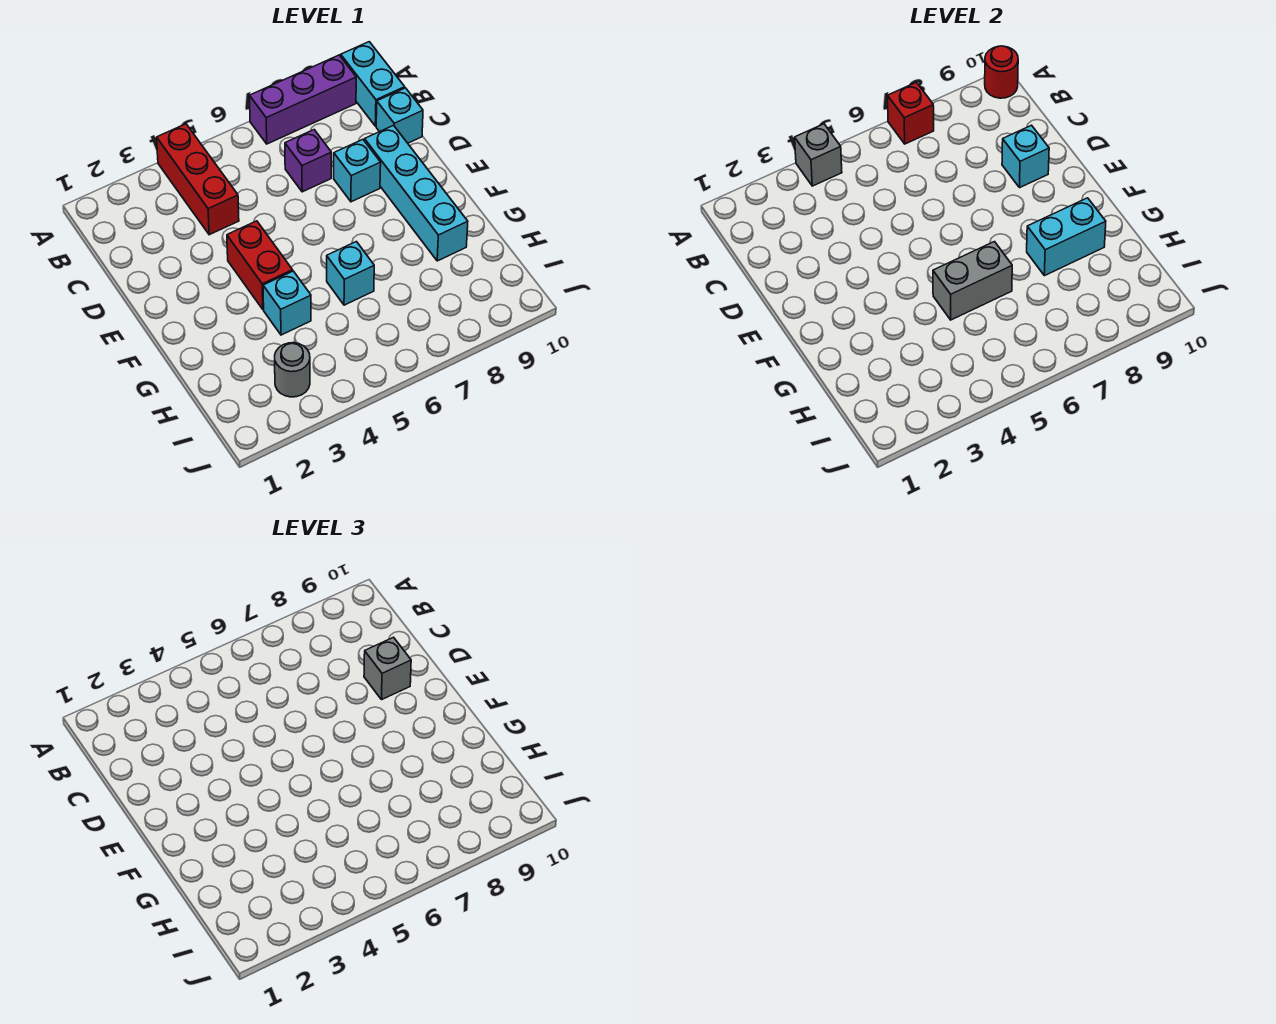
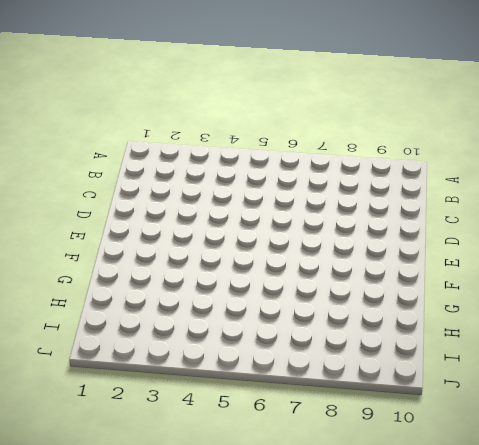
none -> red brick A4:C4 level 1
none -> purple brick A7:A9 level 1
none -> cyan brick A10:B10 level 1

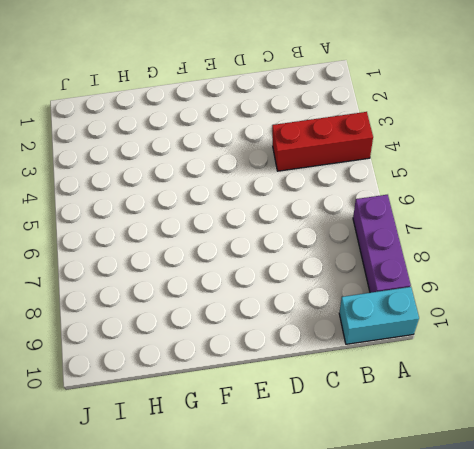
none -> purple brick C7 level 1
none -> cyan brick C10 level 1
none -> cyan brick D8 level 1

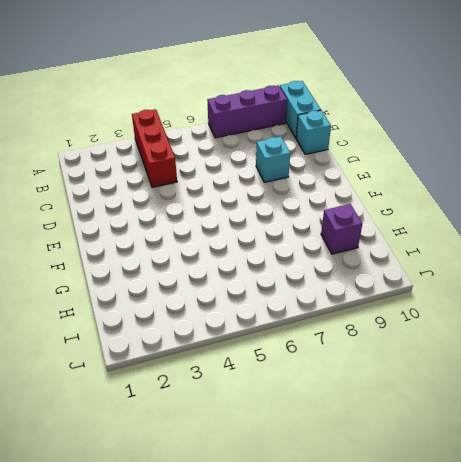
purple brick H9 level 1 -> purple brick C7 level 1
none -> cyan brick D9:G9 level 1
none -> red brick E4:F4 level 1
none -> cyan brick G4 level 1

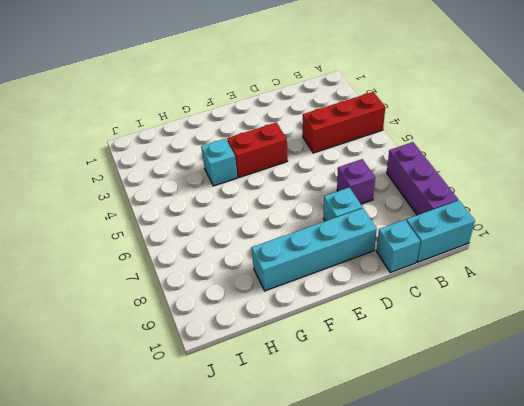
none -> cyan brick G6 level 1
none -> grey round brick I3 level 1
none -> grey brick A4 level 2

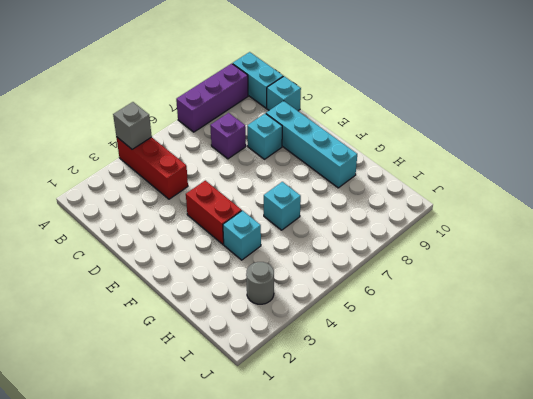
none -> red brick A7 level 2
none -> red round brick A10 level 2
none -> cyan brick D9 level 2

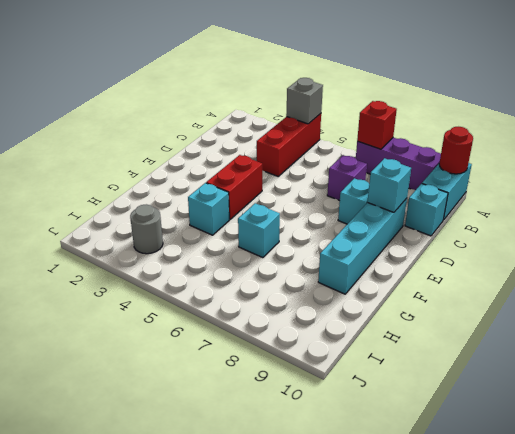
none -> grey brick G5:G6 level 2
none -> cyan brick G8:G9 level 2
none -> grey brick D9 level 3

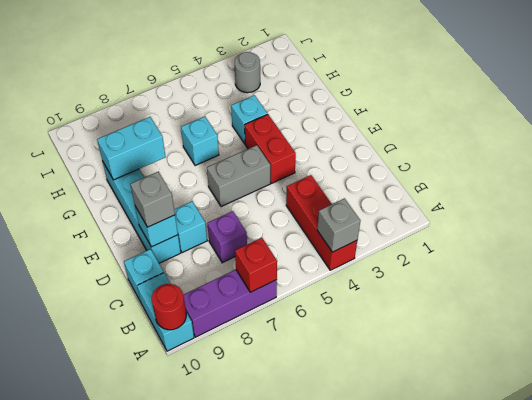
grey brick E5:E6 level 1 -> grey brick G5:G6 level 2

